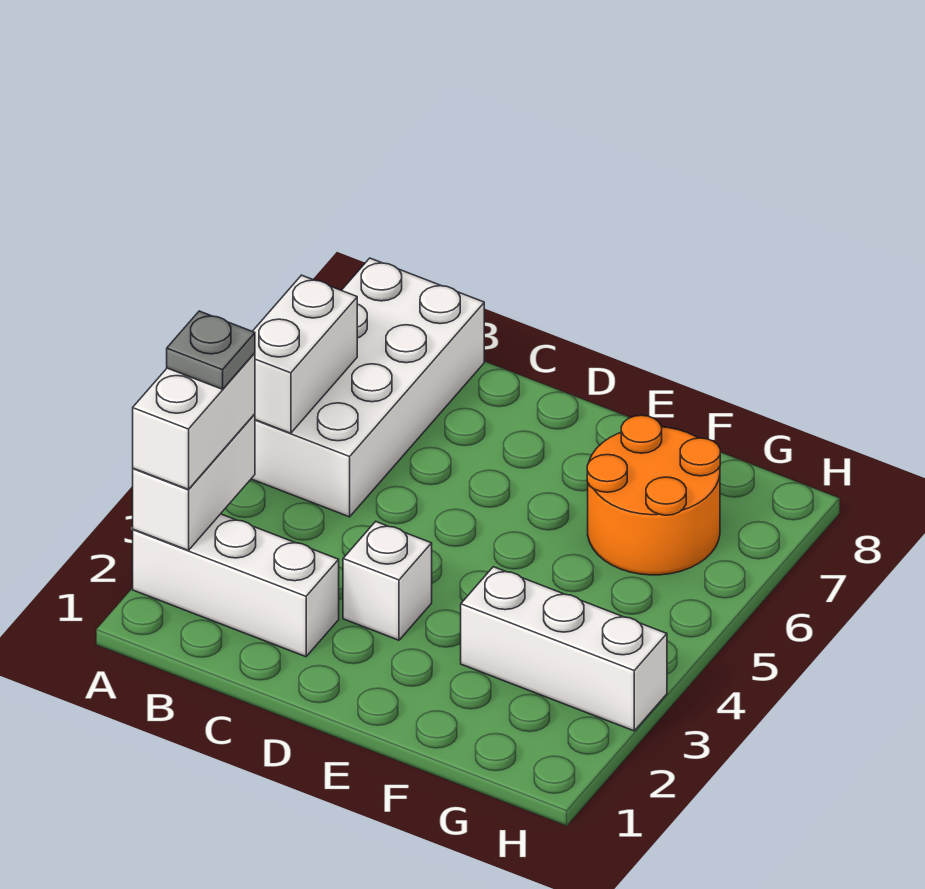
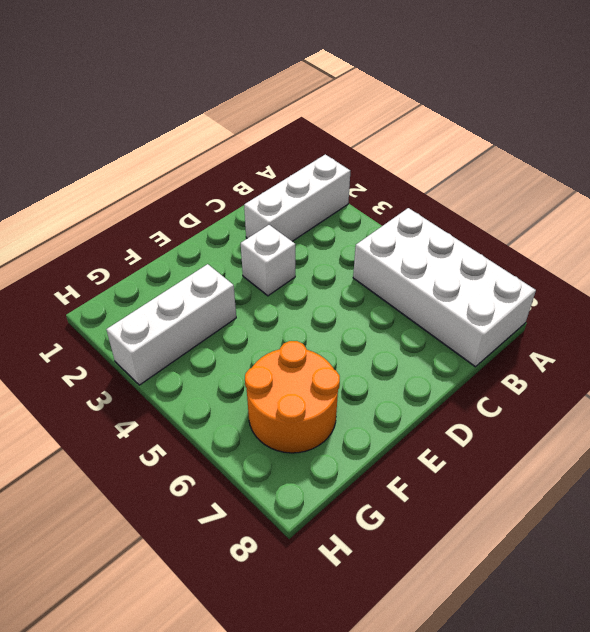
none -> white brick A2:A3 level 2
none -> white brick A5:A6 level 2

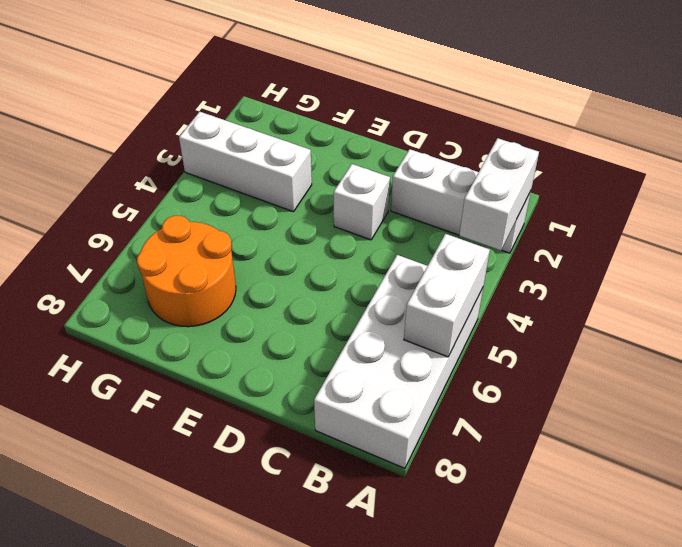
none -> white brick A2:A3 level 3
none -> grey plate A3 level 4

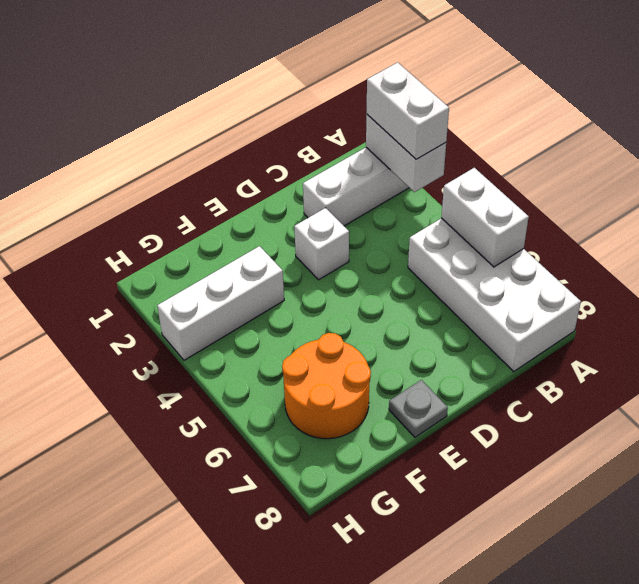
grey plate E8 level 1 -> grey plate A3 level 4

